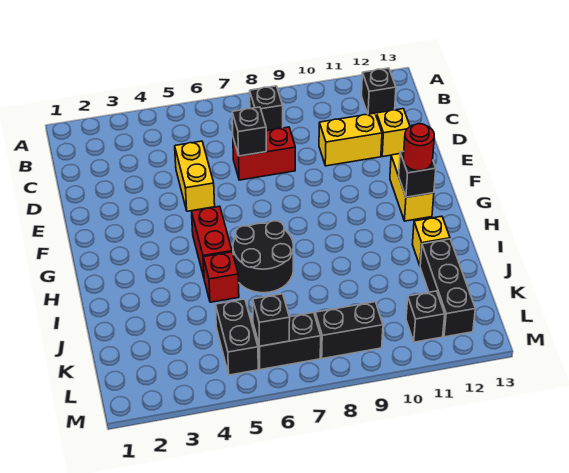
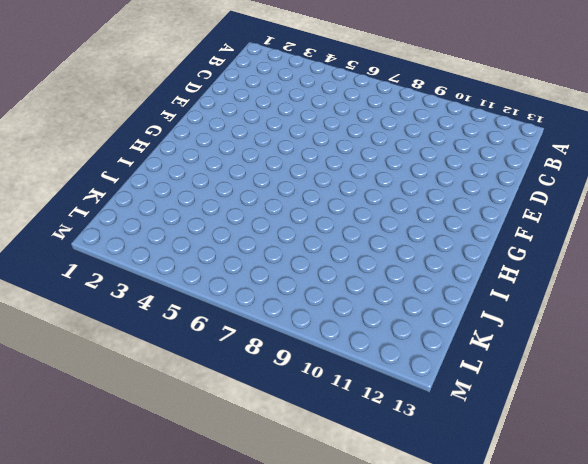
none -> black brick B8 level 1
none -> black brick B12 level 1
none -> yellow brick D5:E5 level 1

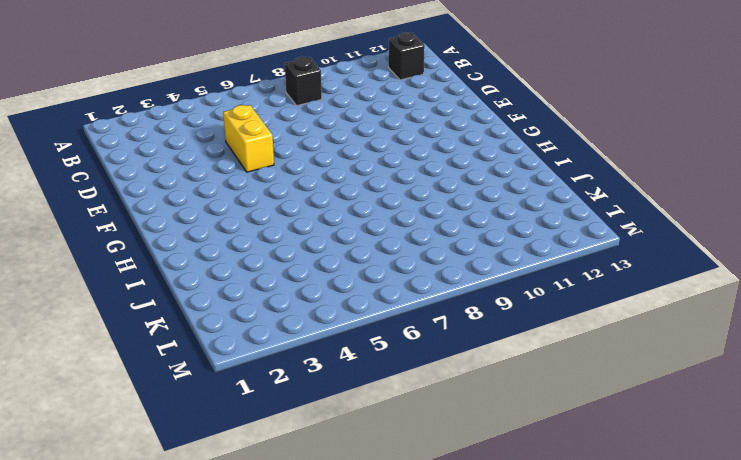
none -> red brick D7:D8 level 1
none -> yellow brick D10:D11 level 1
none -> yellow brick D12 level 1

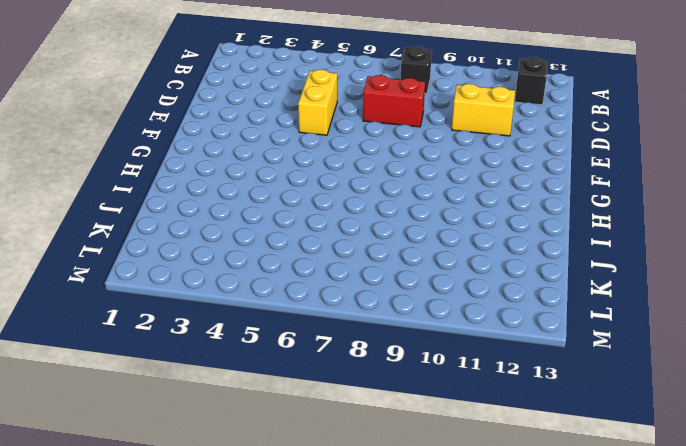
none -> yellow brick D12 level 1
none -> yellow brick F12:G12 level 1
none -> red brick G5:H5 level 1

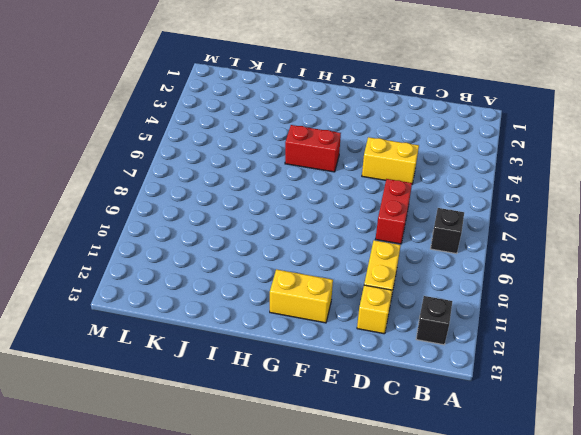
none -> black round brick H6:I7 level 1
none -> red brick I5 level 1
none -> yellow brick I12 level 1

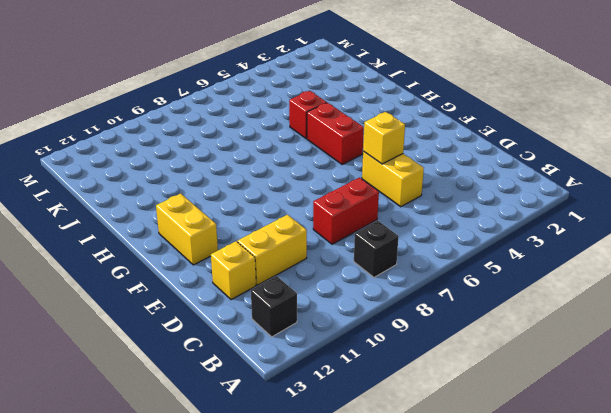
yellow brick E5 level 2 -> yellow brick I12 level 1
none -> black round brick H6:I7 level 1
none -> black brick J12:L12 level 1
none -> black brick K5:L5 level 1

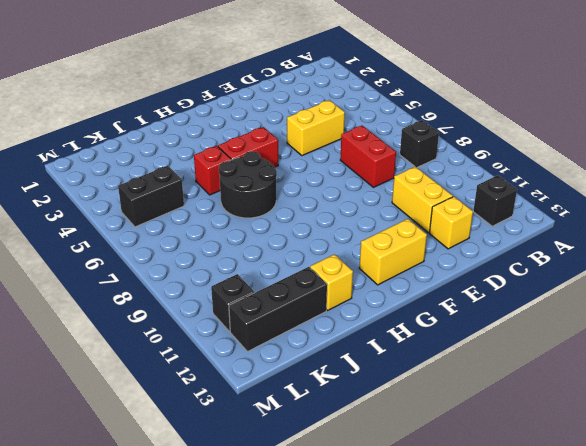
none -> black brick L6:L7 level 1
none -> black brick L8:L9 level 1
none -> black brick D7 level 2

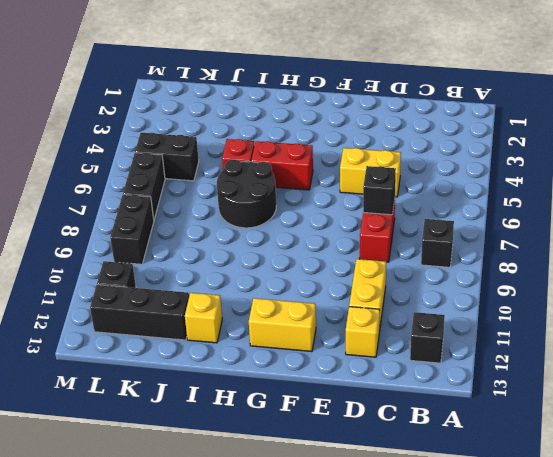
none -> black brick G12 level 2
none -> black brick L6 level 2
none -> red round brick G12 level 3

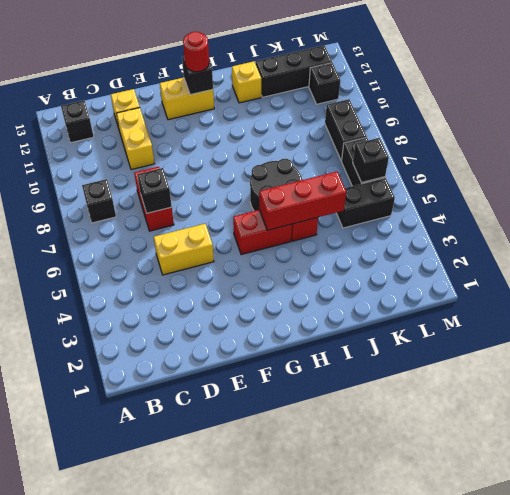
red brick H5:J5 level 2 -> none

